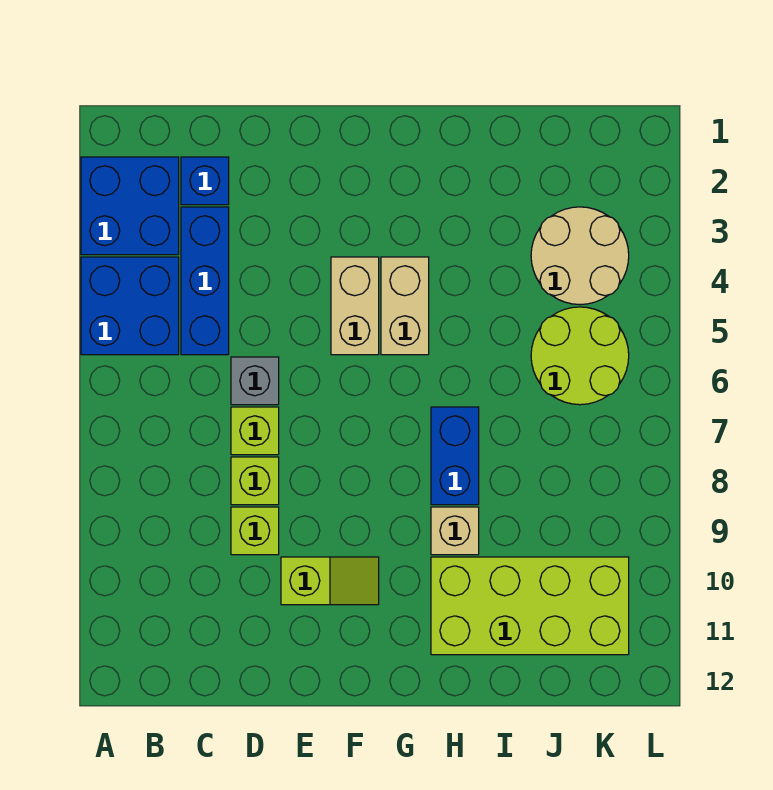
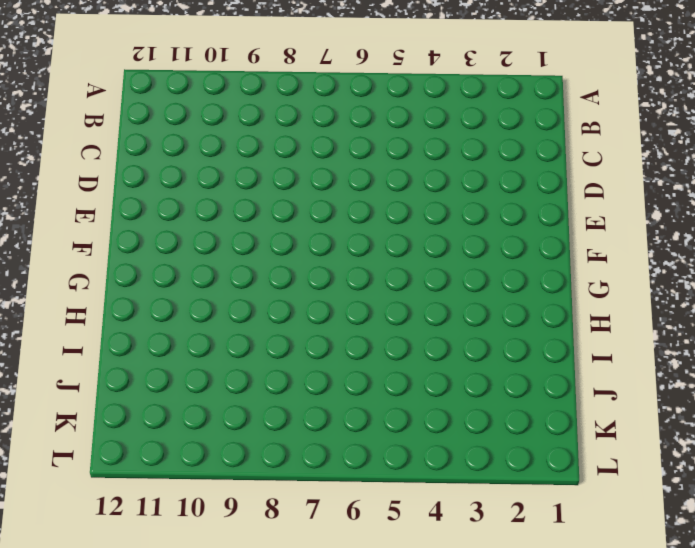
none -> blue brick A2:B3 level 1
none -> blue brick A4:B5 level 1
none -> blue brick C2 level 1

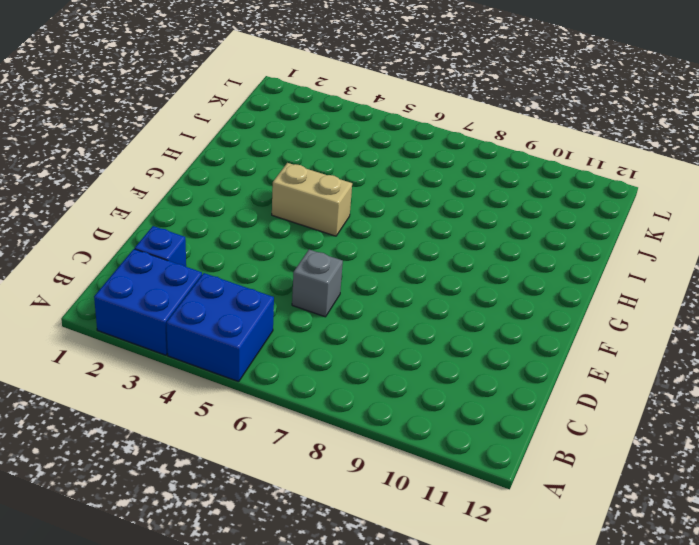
none -> blue brick C3:C5 level 1
none -> lime brick D7 level 1
none -> lime brick D8 level 1

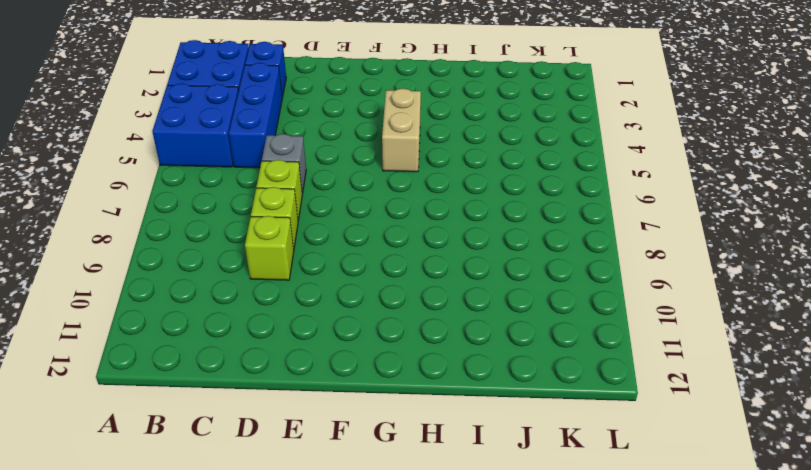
none -> lime slope E10:F10 level 1 top E
none -> tan brick F4:F5 level 1
none -> blue brick H7:H8 level 1

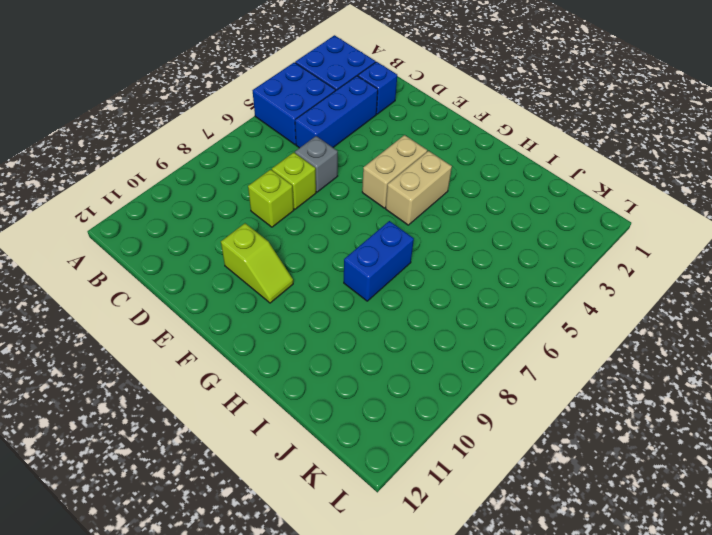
none -> lime brick D9 level 1
none -> tan brick H9 level 1
none -> lime brick H10:K11 level 1

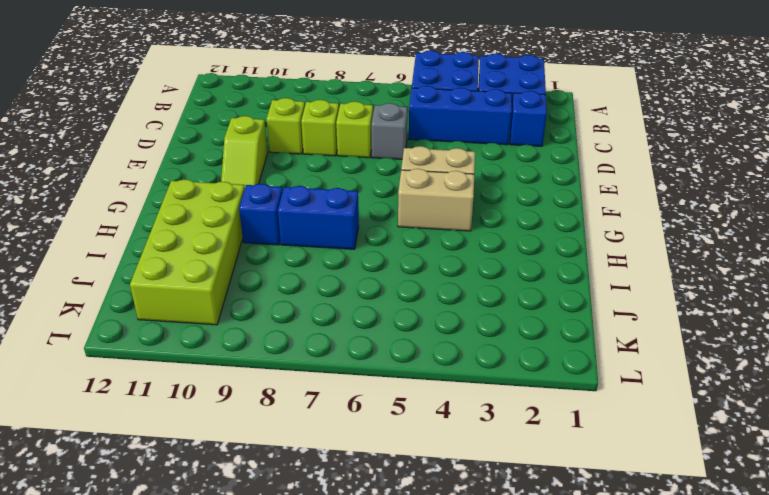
blue brick H9 level 1 -> tan brick H9 level 1
none -> tan round brick J3:K4 level 1
none -> lime round brick J5:K6 level 1

